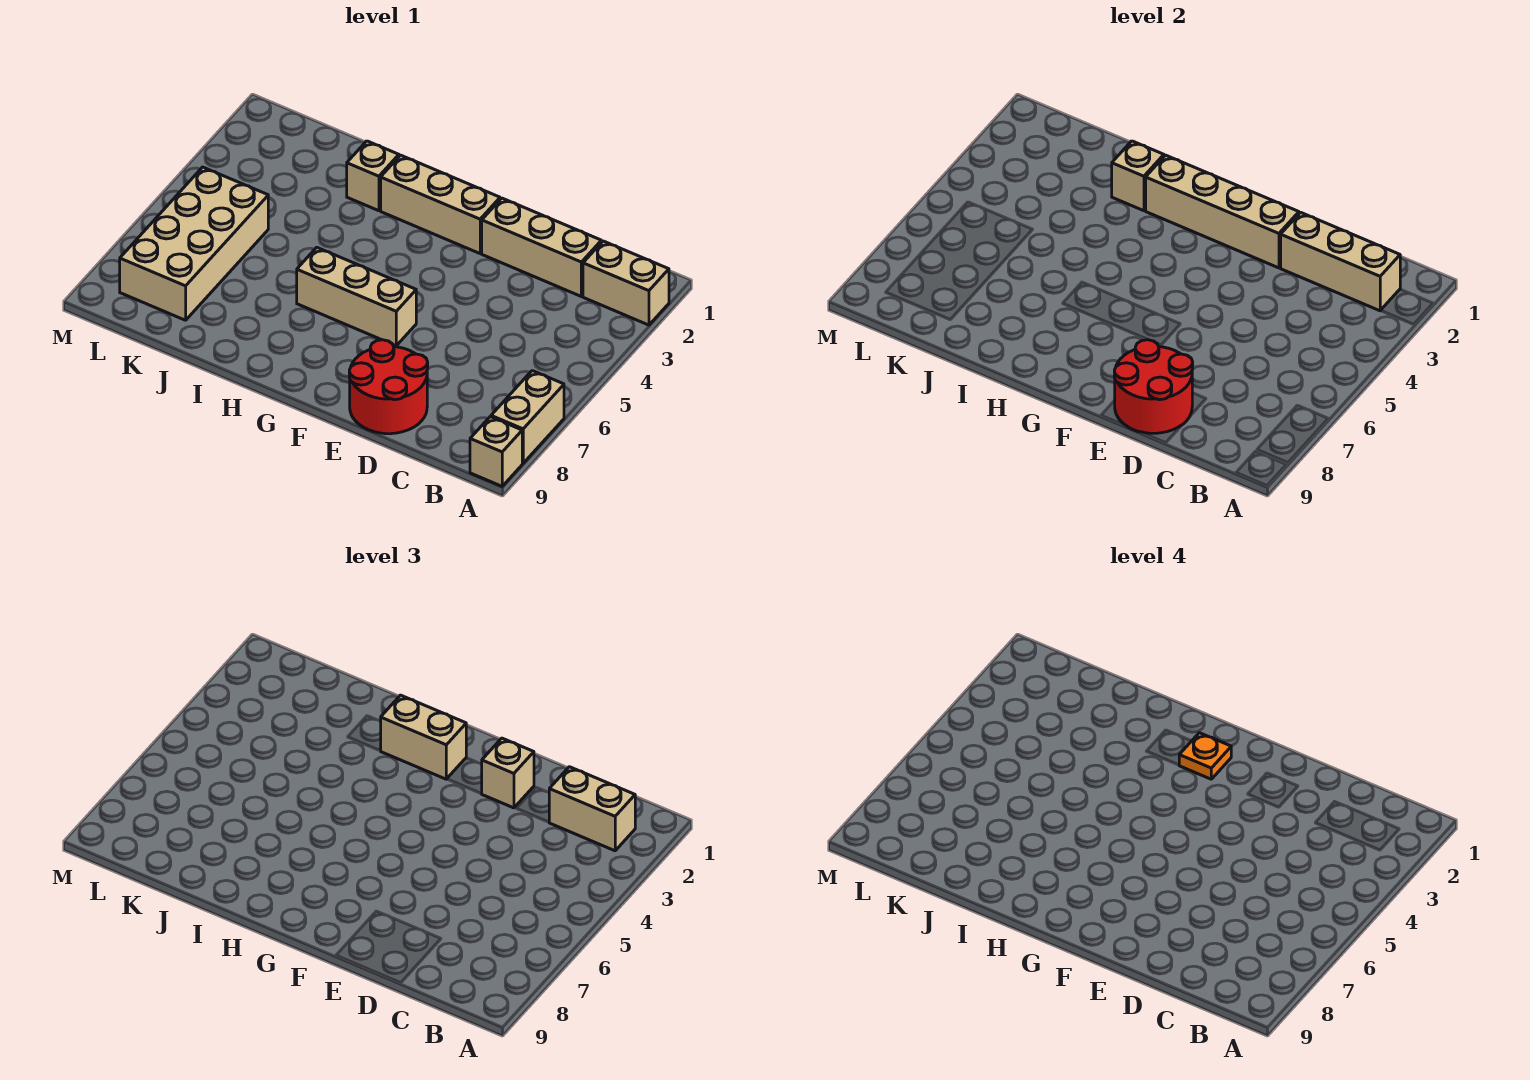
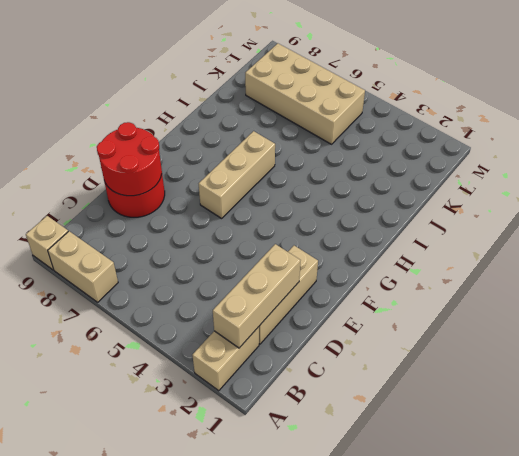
none -> tan brick F2:H2 level 1
none -> tan brick I2 level 1
none -> tan brick E2:H2 level 2

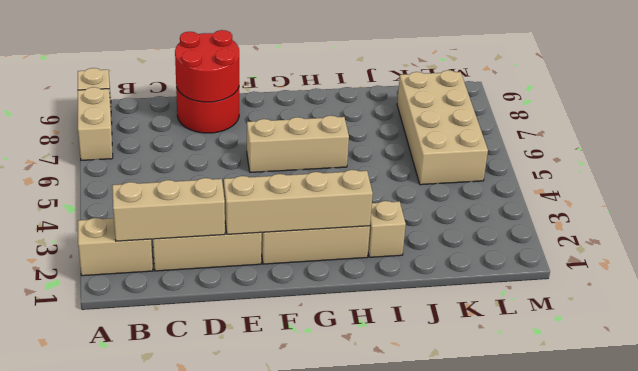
none -> tan brick I2 level 2
none -> tan brick B2:C2 level 3
none -> tan brick E2 level 3

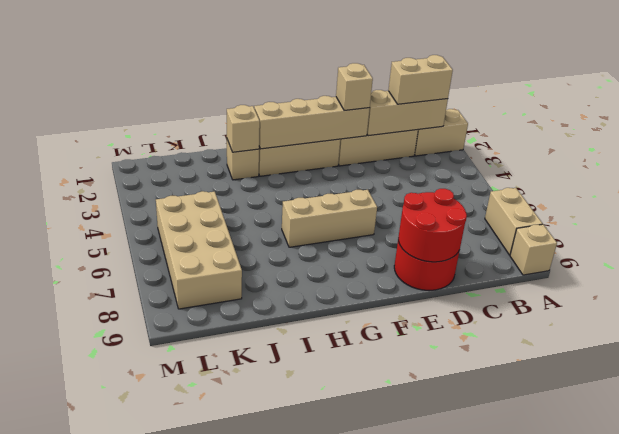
none -> tan brick G2:H2 level 3
none -> orange plate G2 level 4

